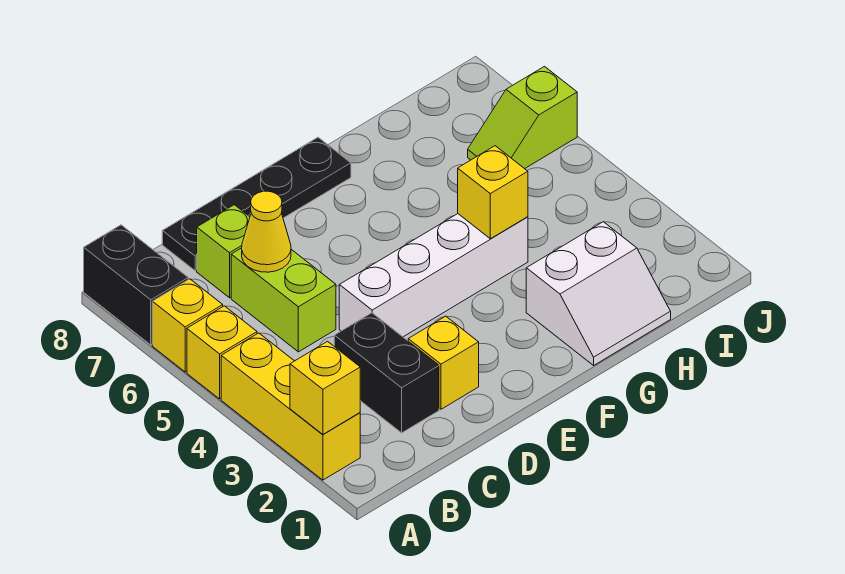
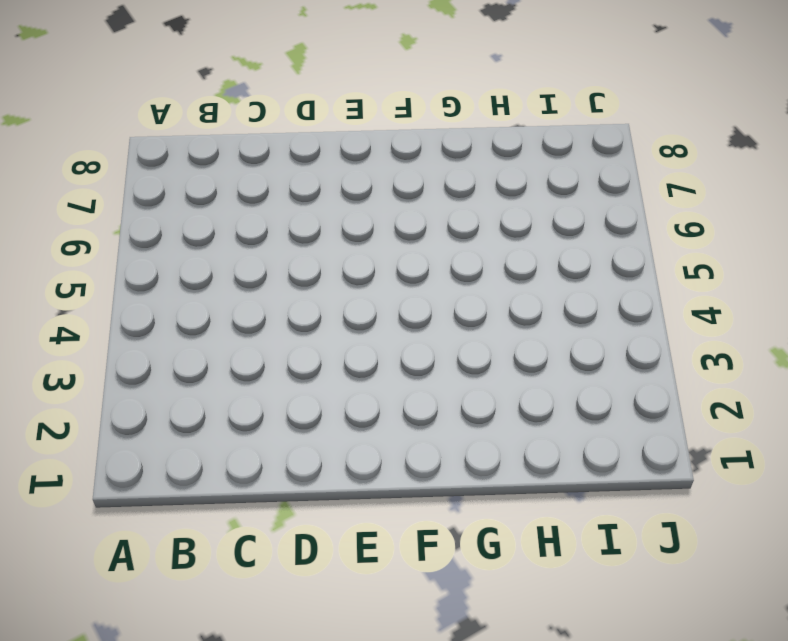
none -> yellow brick A2:A4 level 1
none -> yellow brick A5 level 1
none -> yellow brick A6 level 1

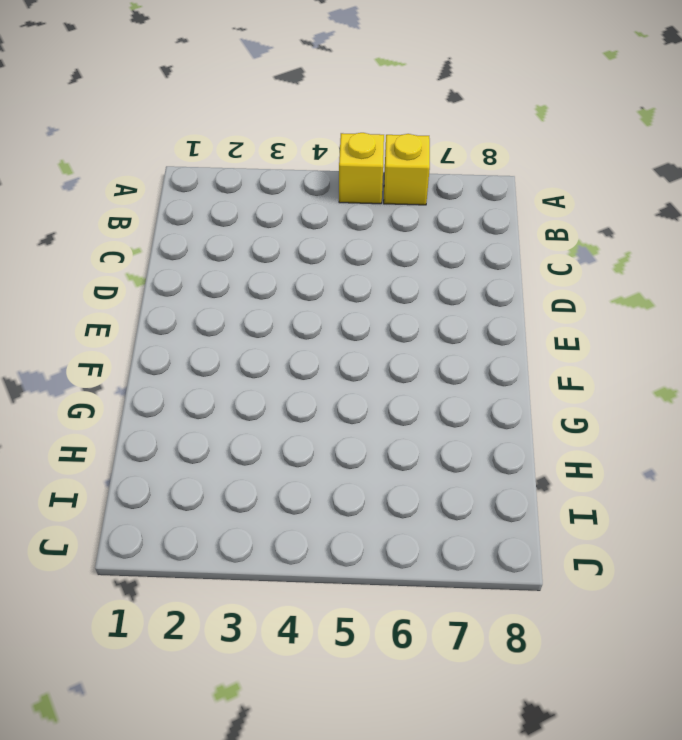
none -> yellow brick A2:A4 level 1
none -> black brick A7:A8 level 1
none -> black brick C2:C3 level 1

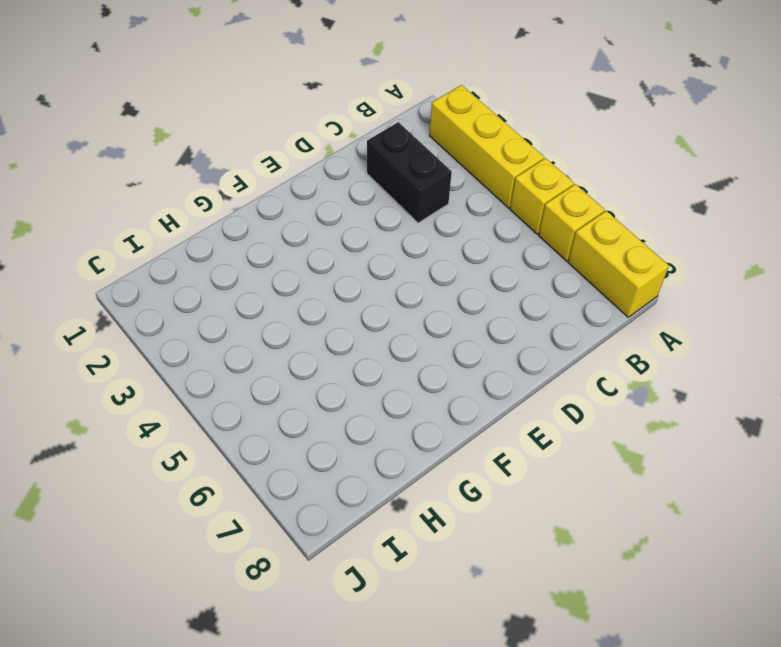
yellow brick A7:A8 level 1 -> black brick A7:A8 level 1
none -> lime brick C5:C6 level 1
none -> lime brick C7 level 1
none -> black plate C8:F8 level 1

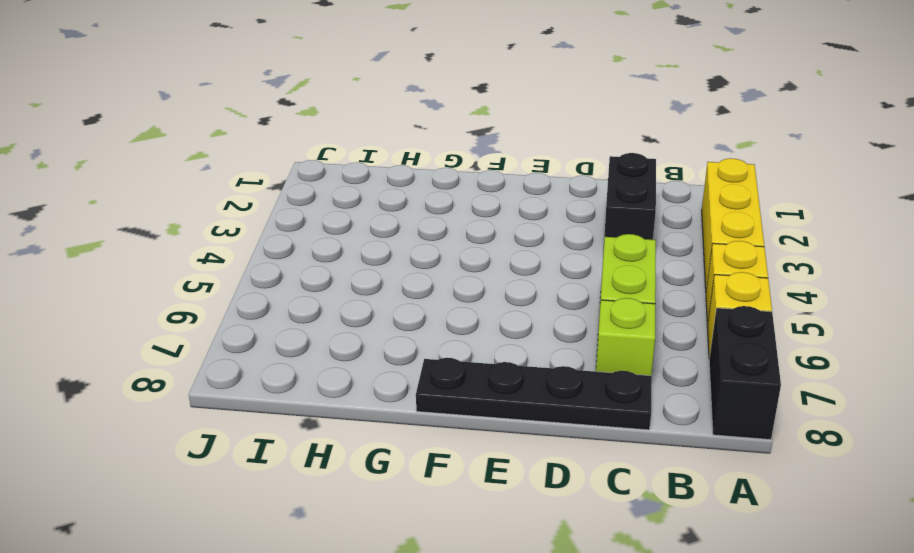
none -> yellow brick D2 level 1
none -> white brick D4:G4 level 1
none -> white slope G1:H2 level 1 top 2

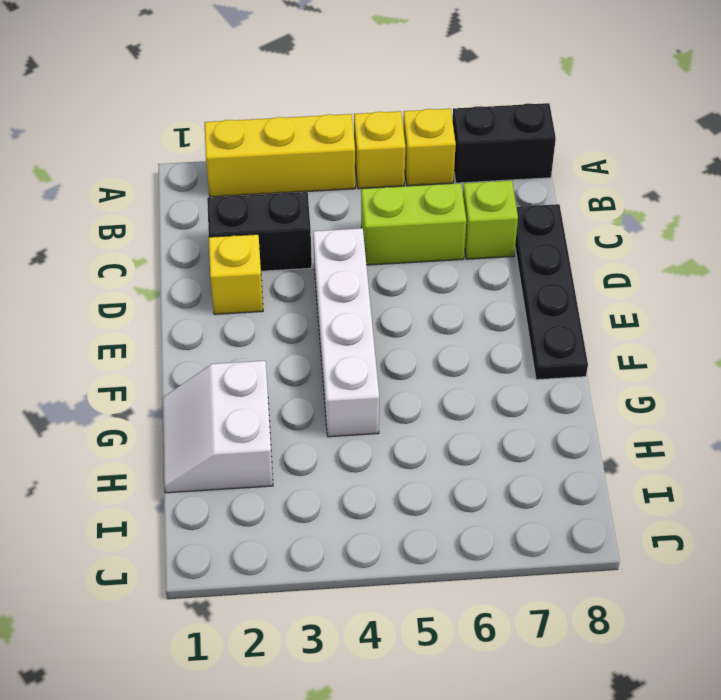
none -> lime slope I6:J6 level 1 top J
none -> yellow brick A2 level 2
none -> yellow cone C6 level 2

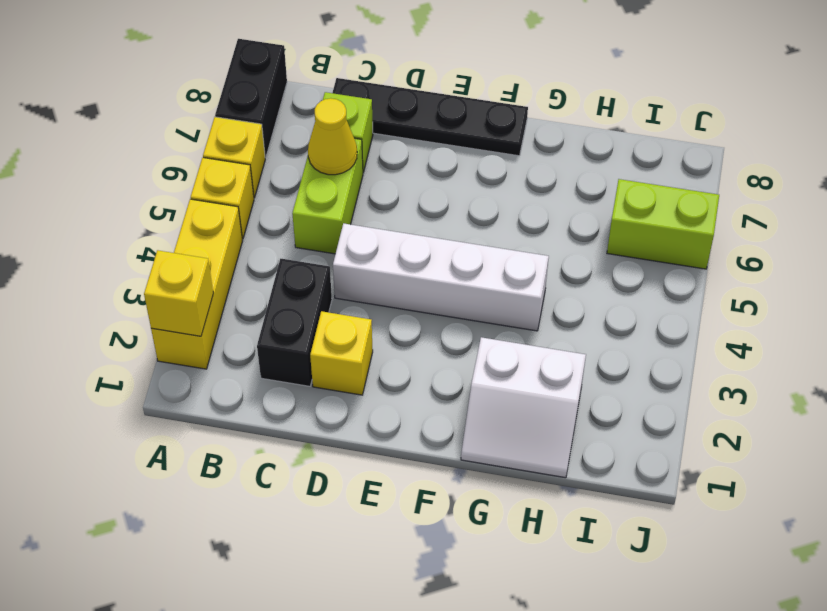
lime brick I6:J6 level 1 -> lime slope I6:J6 level 1 top J
none -> yellow brick G4 level 2

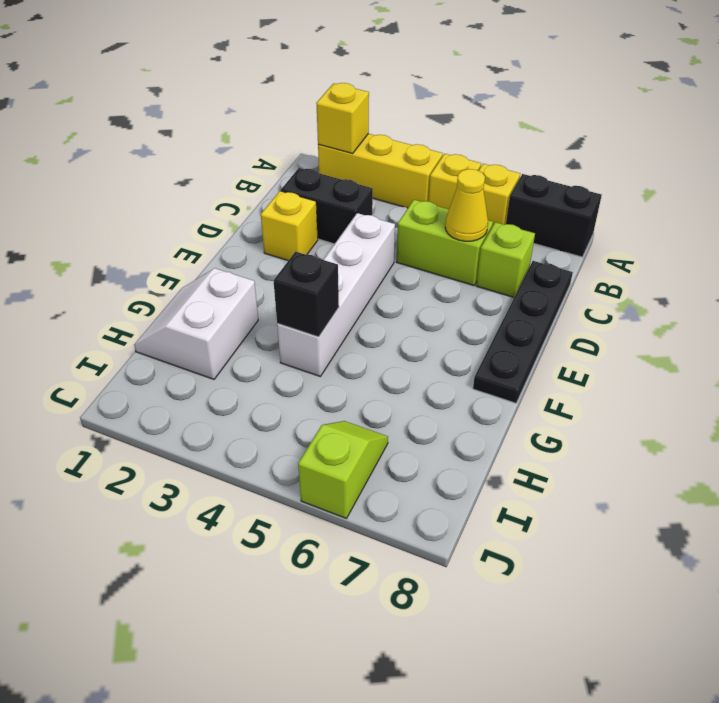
black brick G4 level 2 -> yellow brick G4 level 2

